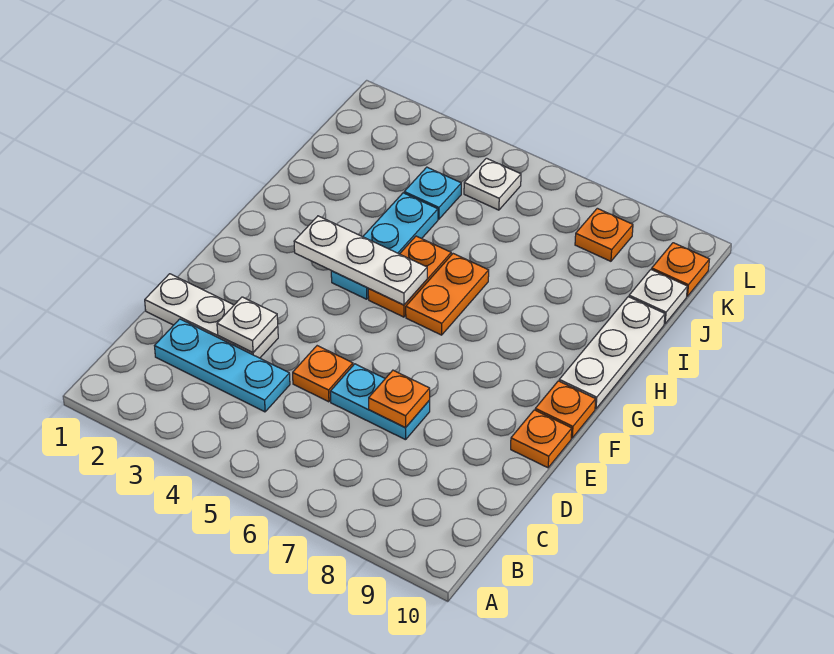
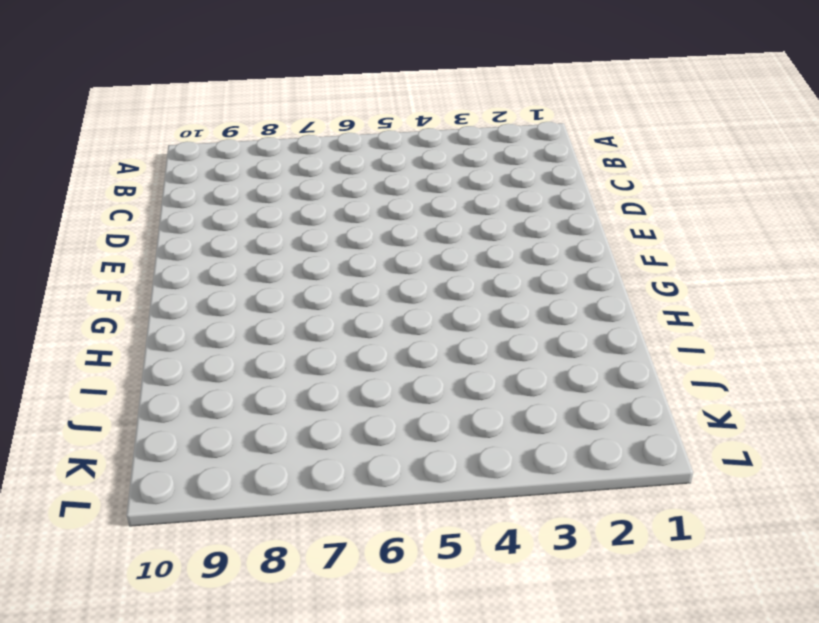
none -> cyan plate C2:C4 level 1
none -> white plate D1:D3 level 1
none -> orange plate D5 level 1

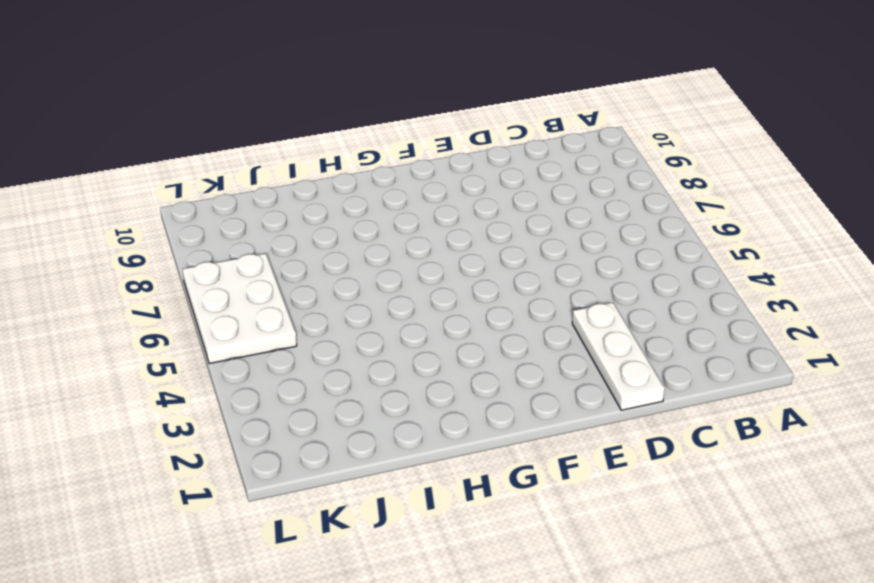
white plate K5:L7 level 1 -> white plate K5 level 1
none -> cyan plate C2:C4 level 1
none -> orange plate D5 level 1
none -> cyan plate D6:D7 level 1

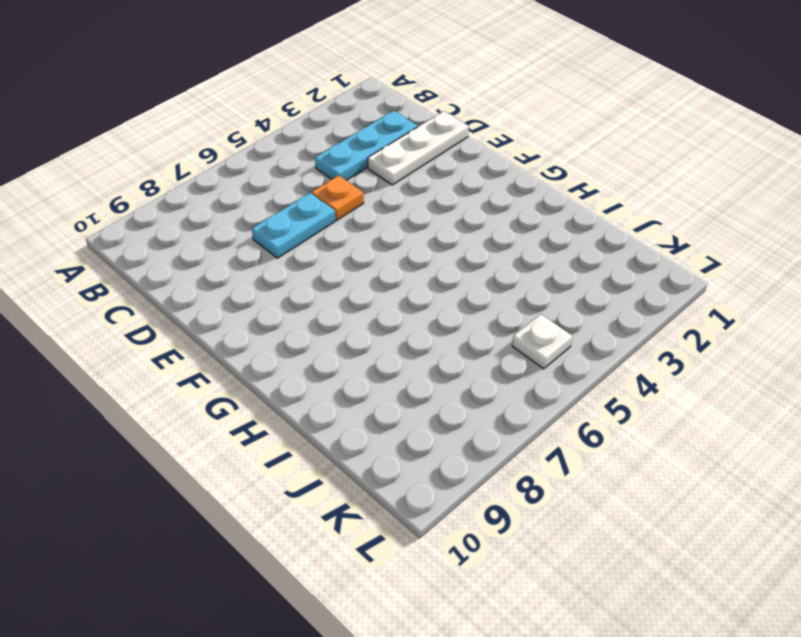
none -> orange plate E10 level 1
none -> orange plate F10 level 1
none -> cyan plate G4:I4 level 1

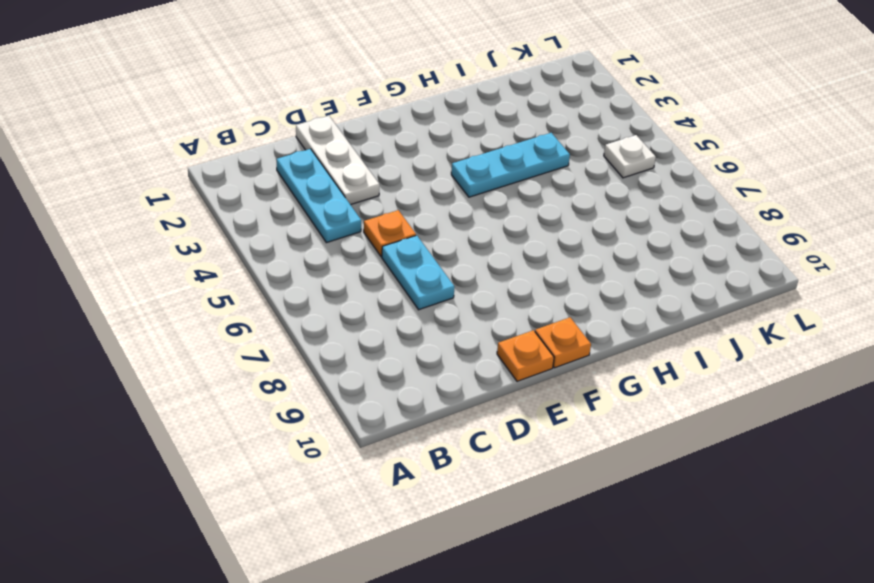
none -> orange plate G5:H5 level 1
none -> orange plate G6:H6 level 1
none -> white plate G10:I10 level 1

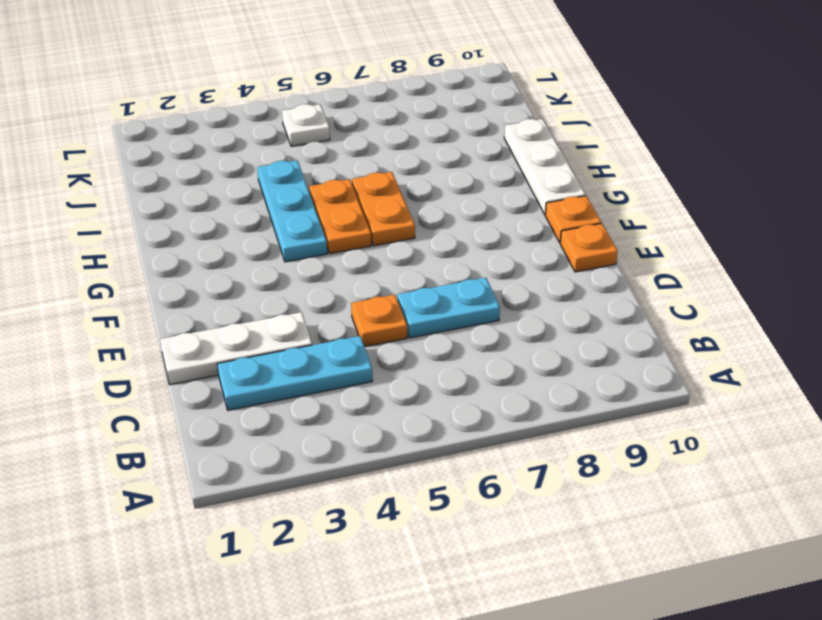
none -> cyan plate J4 level 1
none -> white plate J10 level 1
none -> orange plate K8 level 1

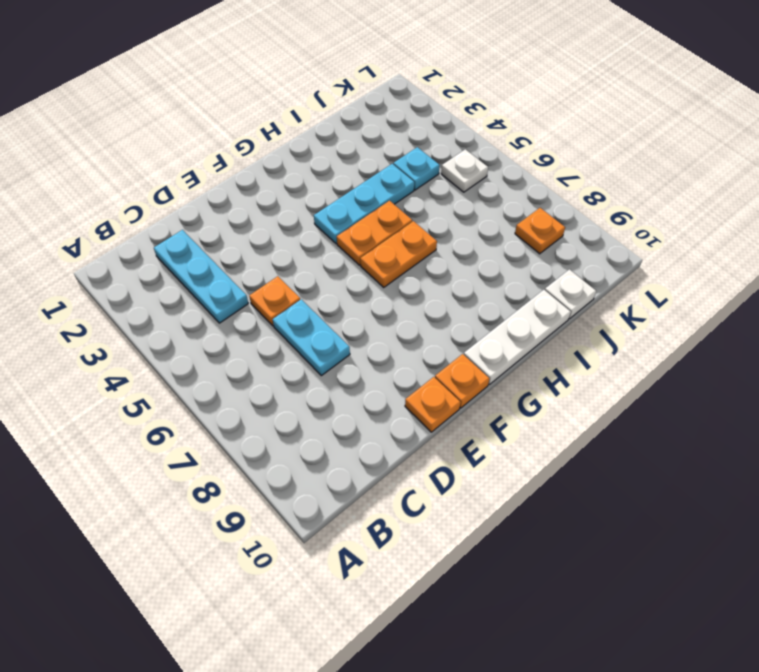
none -> white plate D1:D3 level 1
none -> orange plate K10 level 1
none -> white plate D3 level 2

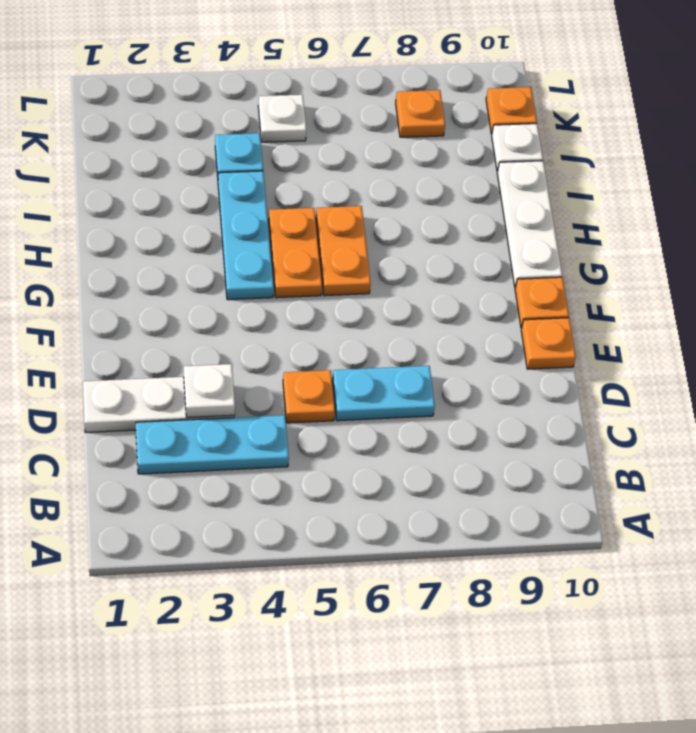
none -> orange plate D7 level 2
none -> white plate G3:G5 level 2

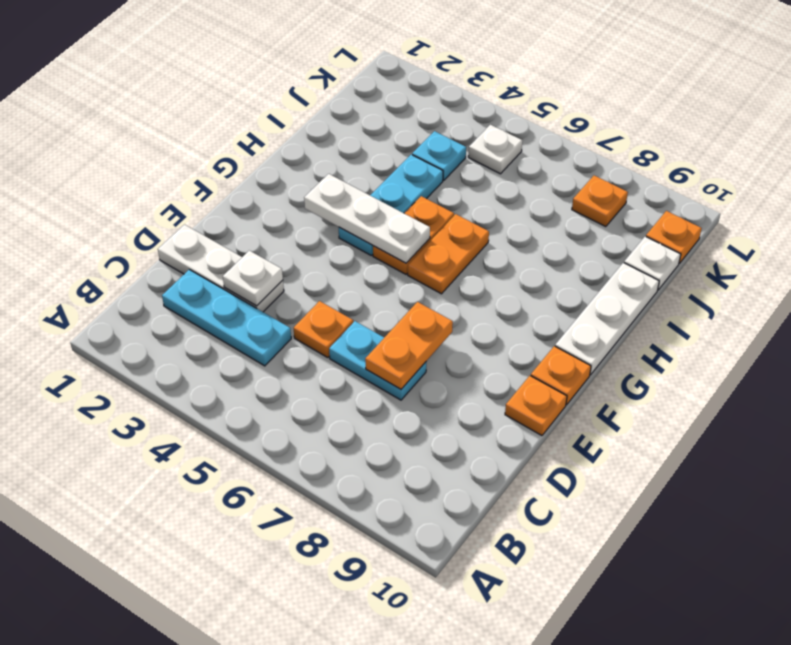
orange plate D7:E7 level 2 -> orange plate D7 level 2

